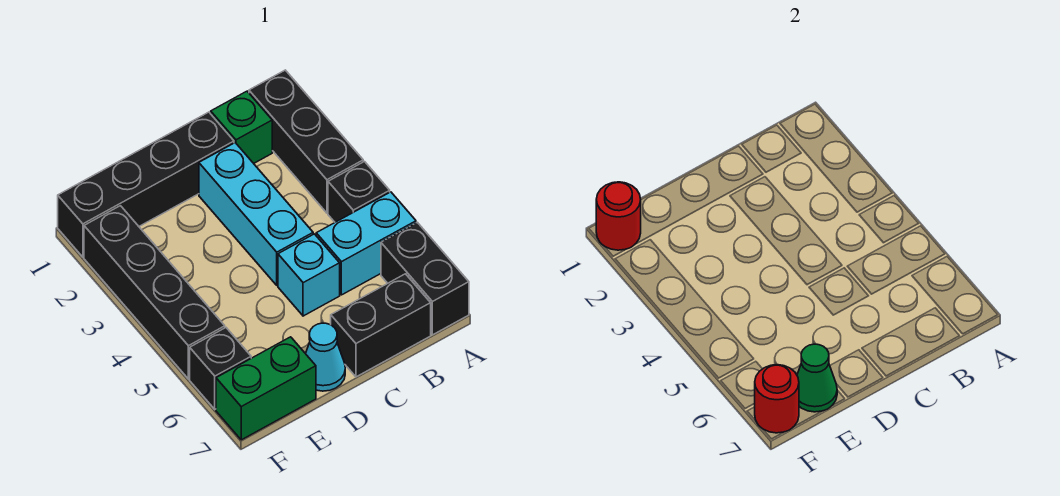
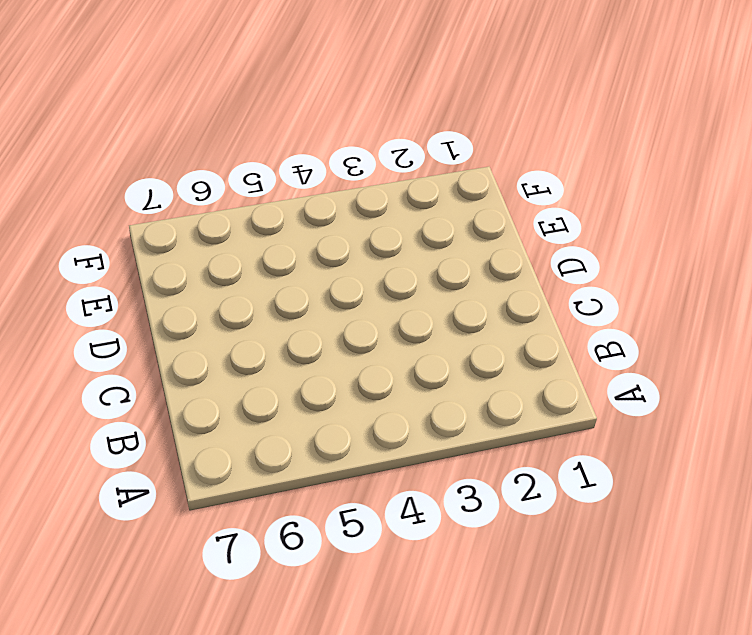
none -> black brick A1:A3 level 1
none -> black brick A4 level 1
none -> cyan brick A5:B5 level 1

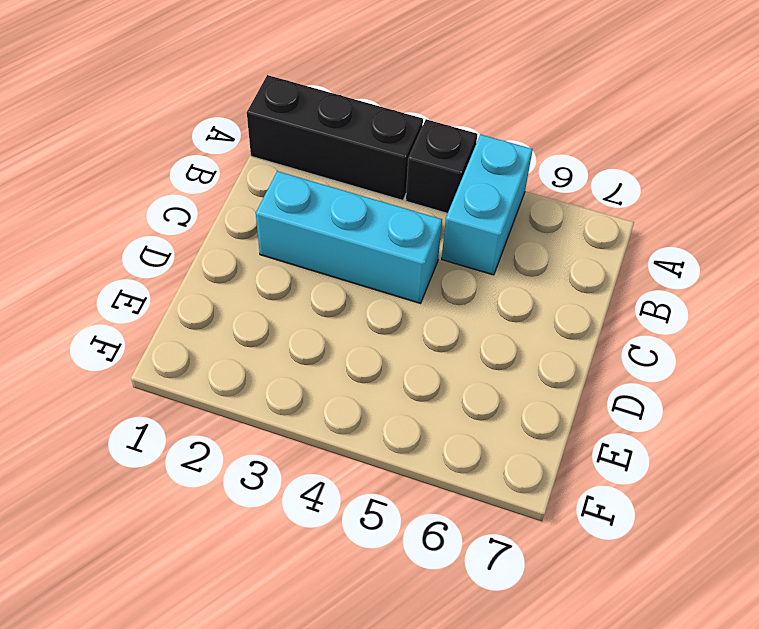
none -> black brick A6:A7 level 1
none -> green brick B1 level 1
none -> black brick B7:C7 level 1

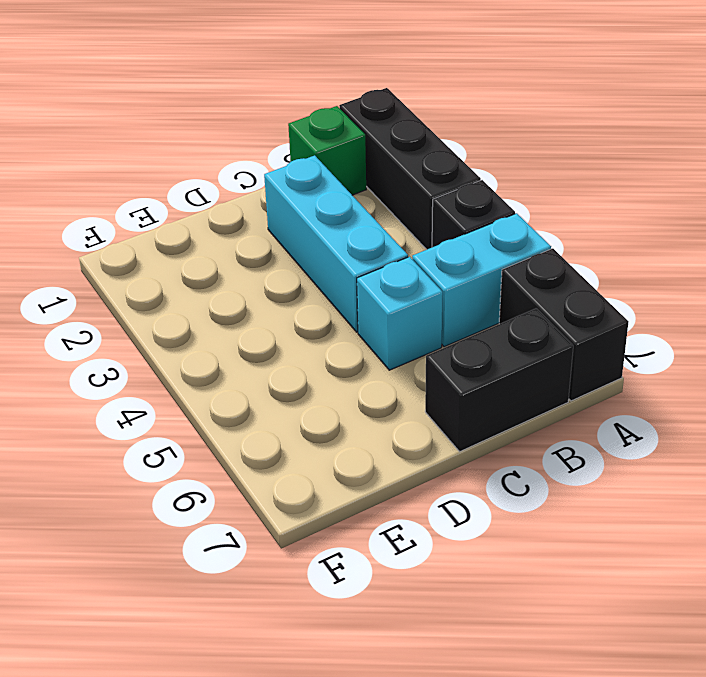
none -> black brick C1:F1 level 1
none -> cyan cone D7 level 1
none -> green brick E7:F7 level 1

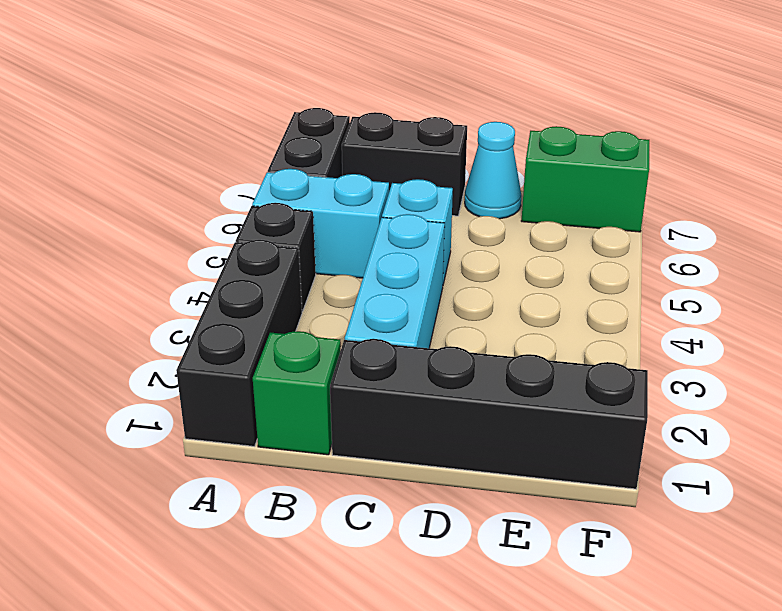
none -> black brick F2:F5 level 1
none -> black brick F6 level 1
none -> green cone E7 level 2

